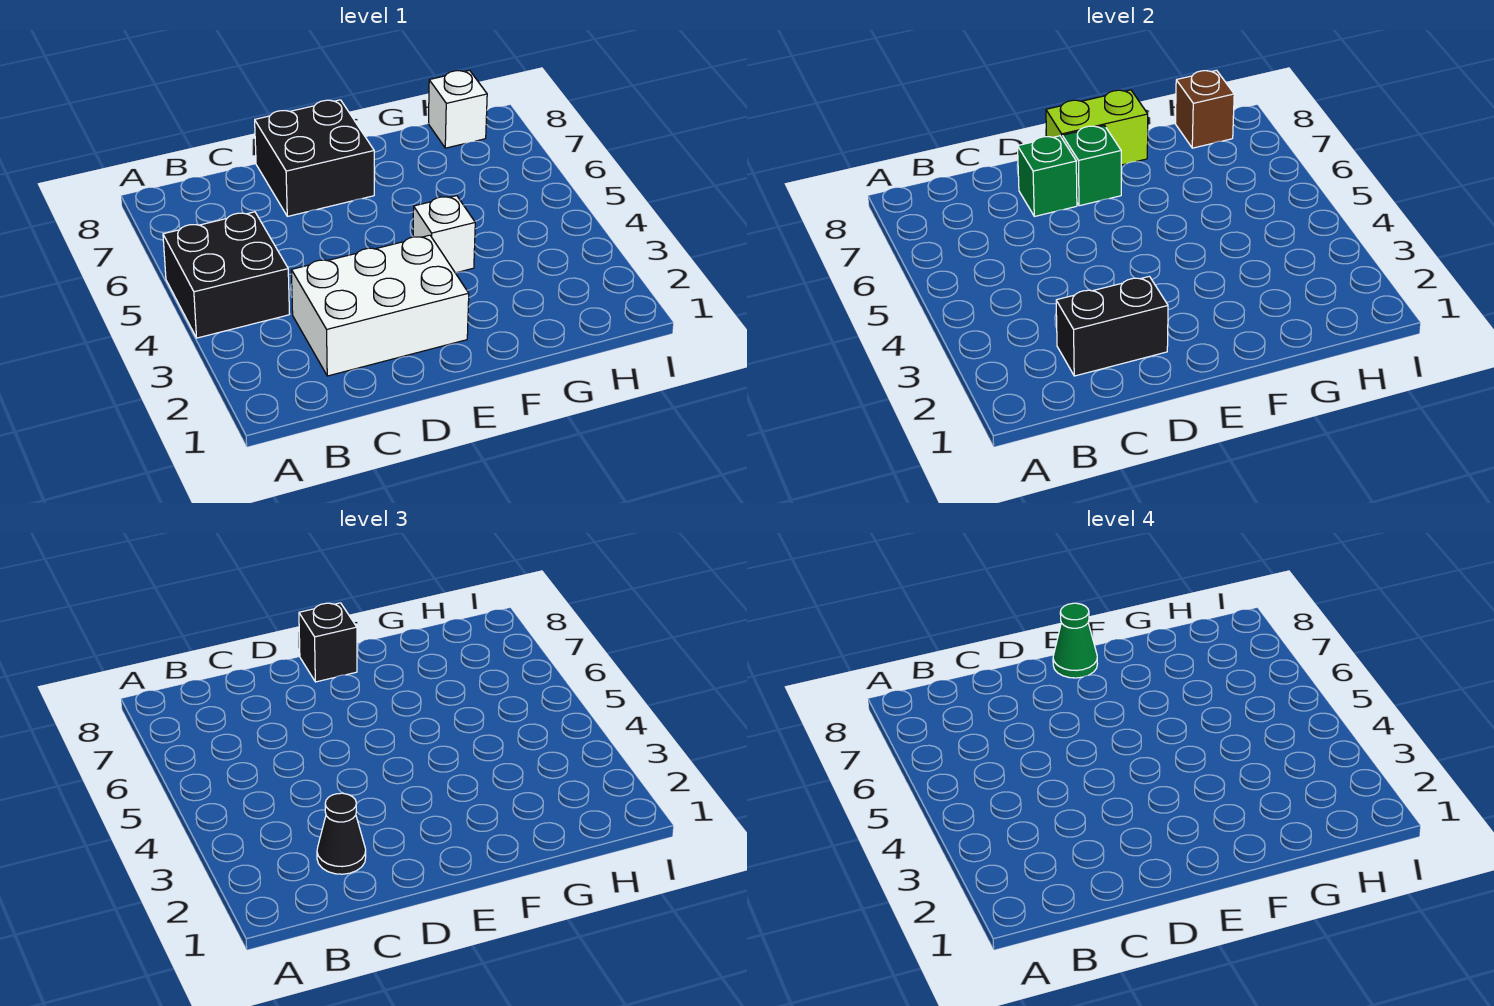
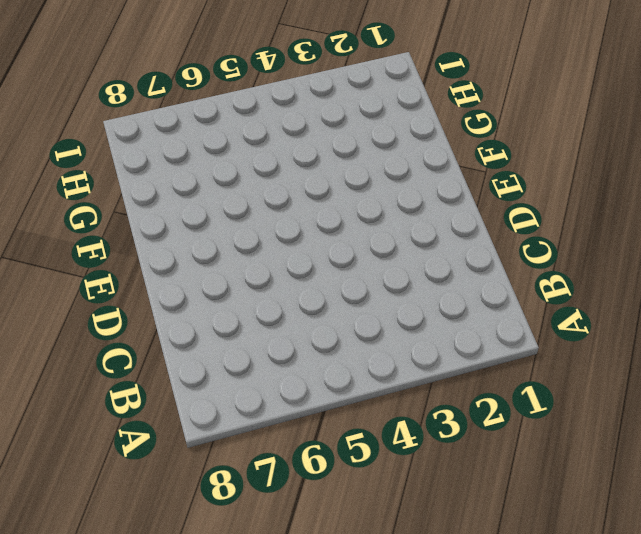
none -> black brick A4:B5 level 1
none -> white brick C2:E3 level 1
none -> black brick D7:E8 level 1

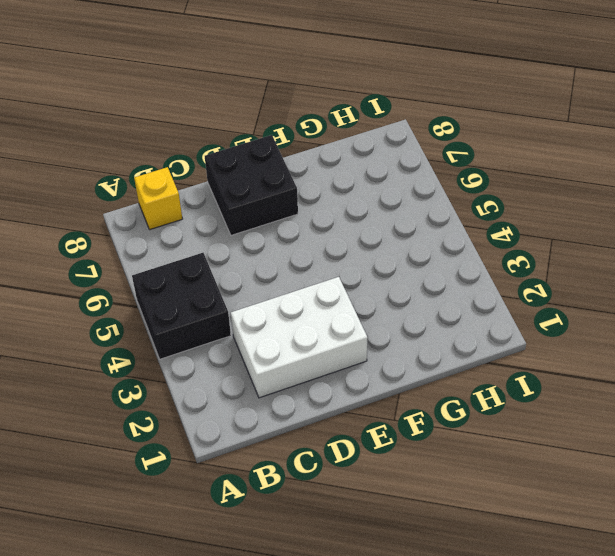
yellow brick B8 level 1 -> none
none -> white brick F4 level 1
none -> white brick H8 level 1
none -> black brick C2:D2 level 2

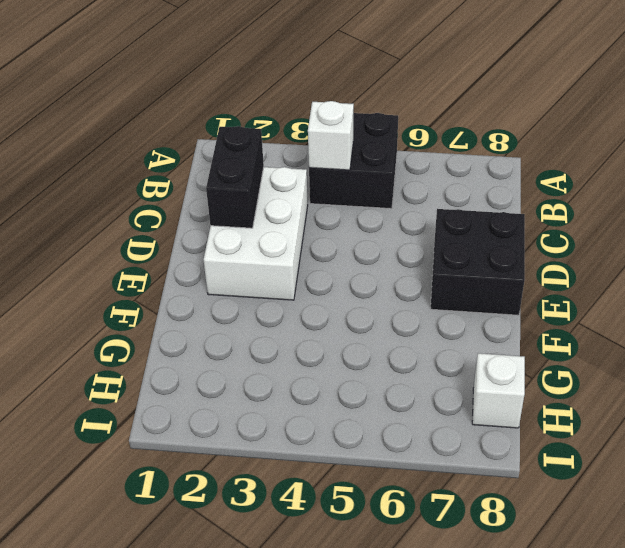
white brick B4 level 2 -> white brick F4 level 1
none -> green brick D7 level 2
none -> green brick E7 level 2
none -> lime brick E8:F8 level 2

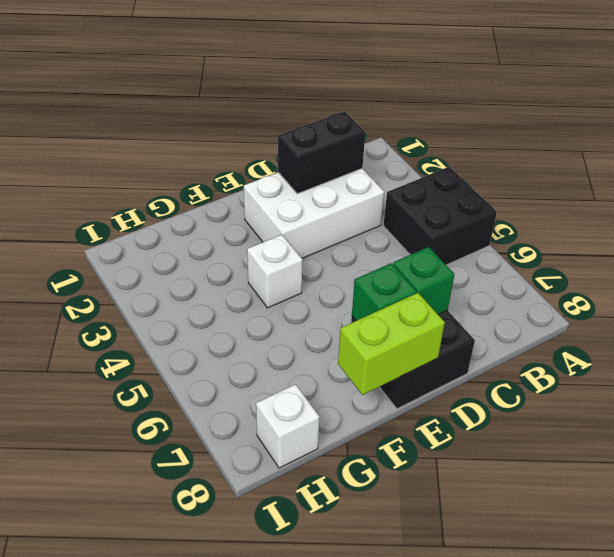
none -> brown brick H8 level 2
none -> black cone C2 level 3
none -> black brick E8 level 3

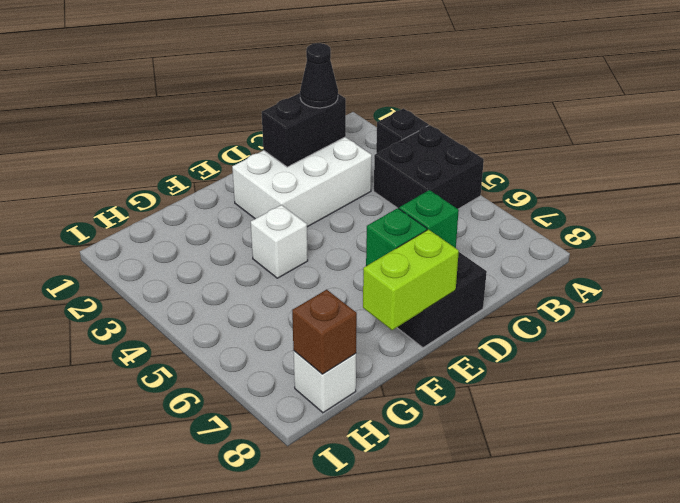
black brick A3 level 1 -> black brick E8 level 3
none -> green cone E8 level 4

